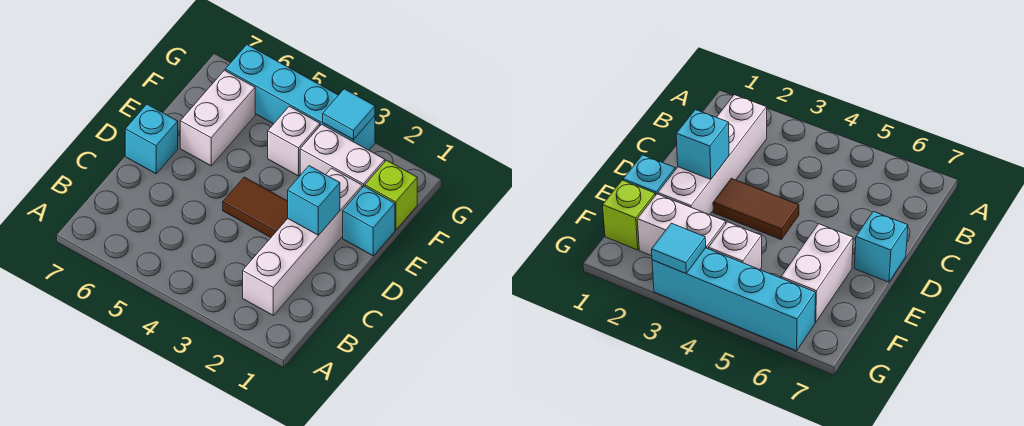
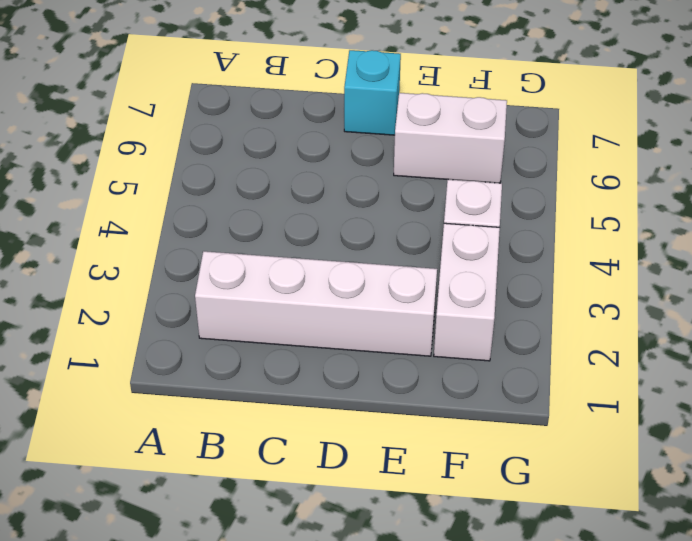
none -> brown tile D3:D4 level 1
none -> cyan brick E1 level 1

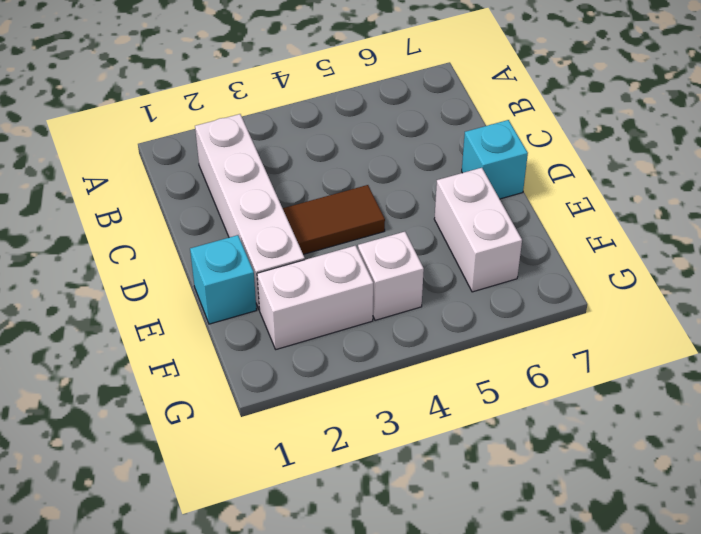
none -> lime brick F1 level 1
none -> cyan brick G3:G6 level 1

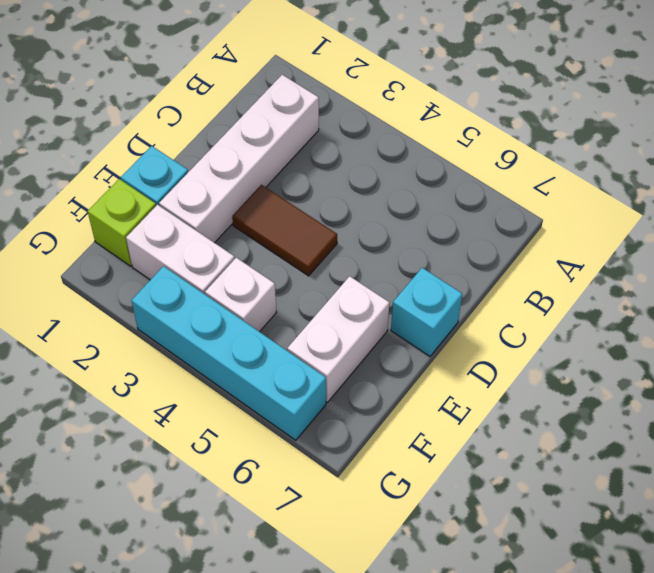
none -> cyan brick D2 level 2
none -> cyan tile G3 level 2

